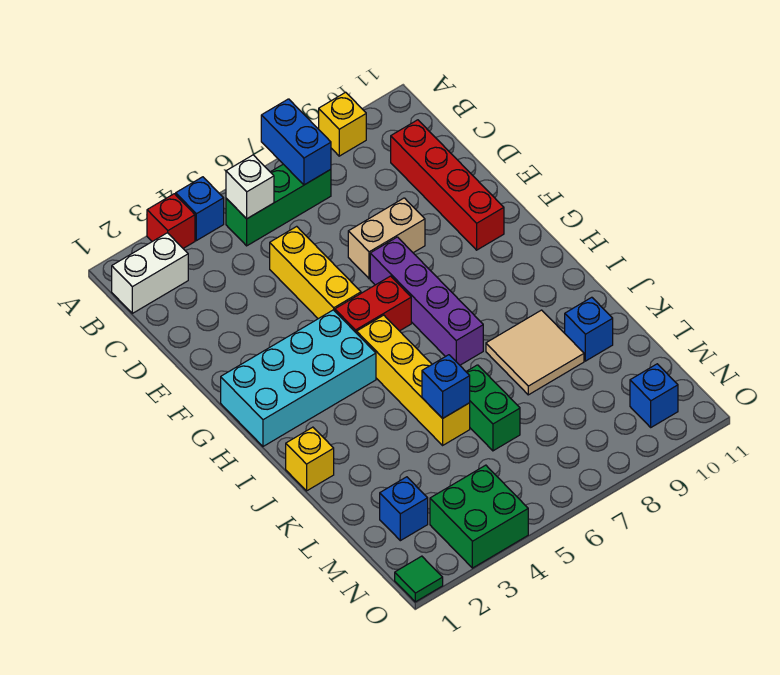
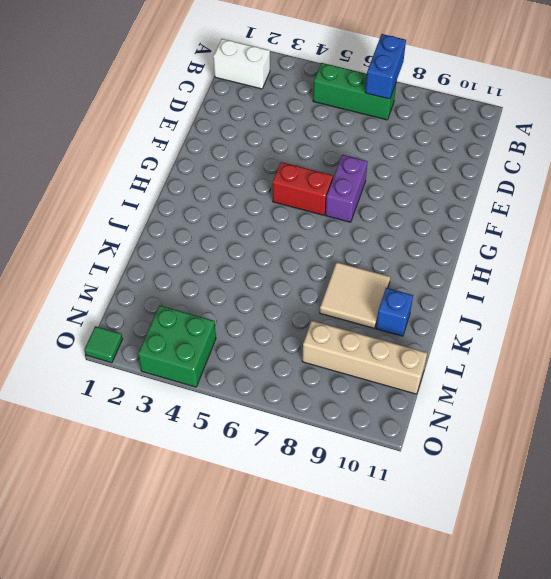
purple brick F7:G7 level 1 -> purple brick F7:I7 level 1
tan brick M8:M11 level 1 -> none
none -> red brick A3 level 1
none -> blue brick A4 level 1
none -> yellow brick A9 level 1

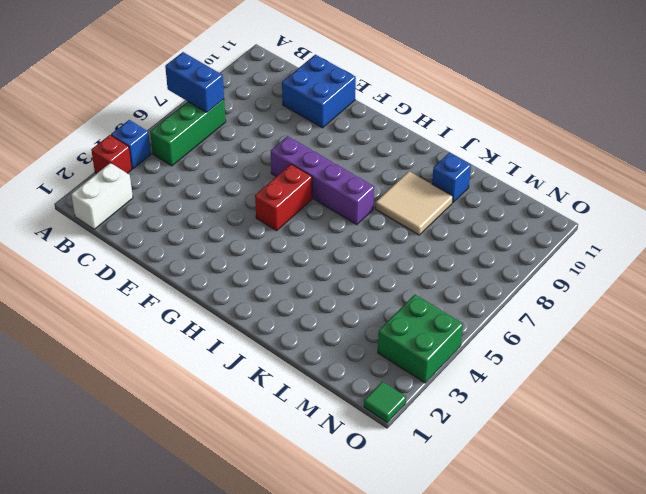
blue brick D10:E11 level 1 -> red brick C10:F10 level 1
none -> yellow brick A9 level 1
none -> yellow brick D5:F5 level 1
none -> tan brick E7:E8 level 1

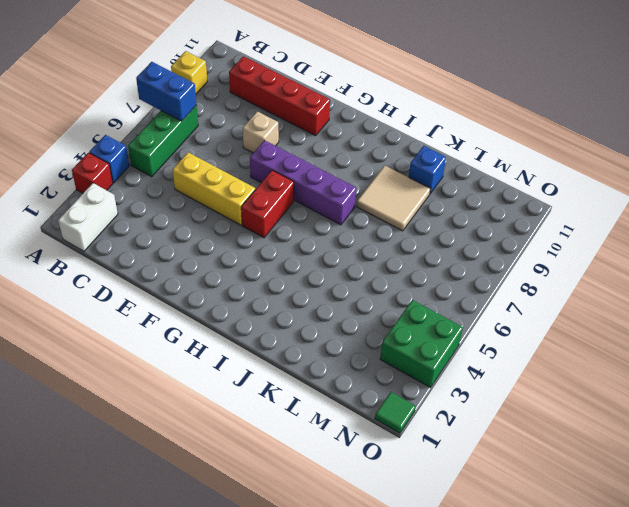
tan brick E8 level 1 -> tan brick E7:E8 level 1
none -> cyan brick G1:H4 level 1
none -> yellow brick H5:K5 level 1
none -> yellow brick J1 level 1

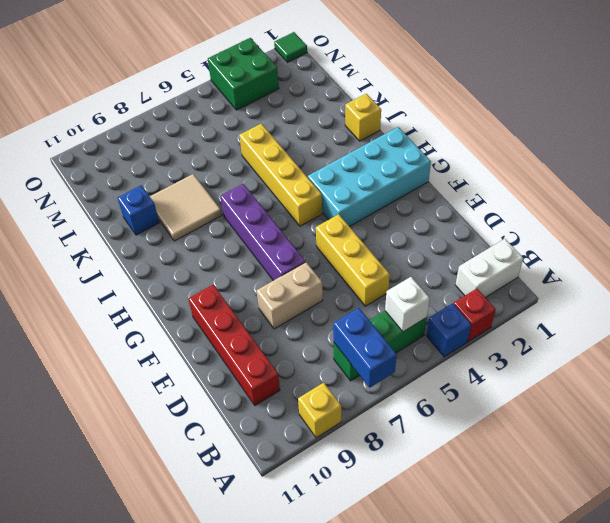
none -> red brick G5:G6 level 1
none -> green brick K6:L6 level 1
none -> blue brick M2 level 1

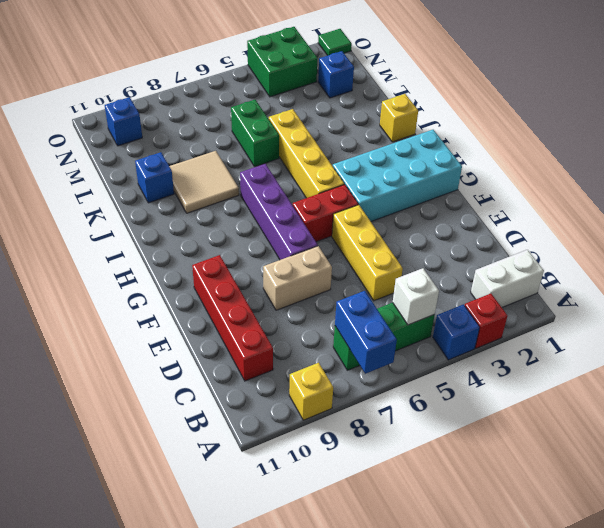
none -> blue brick K5 level 2

